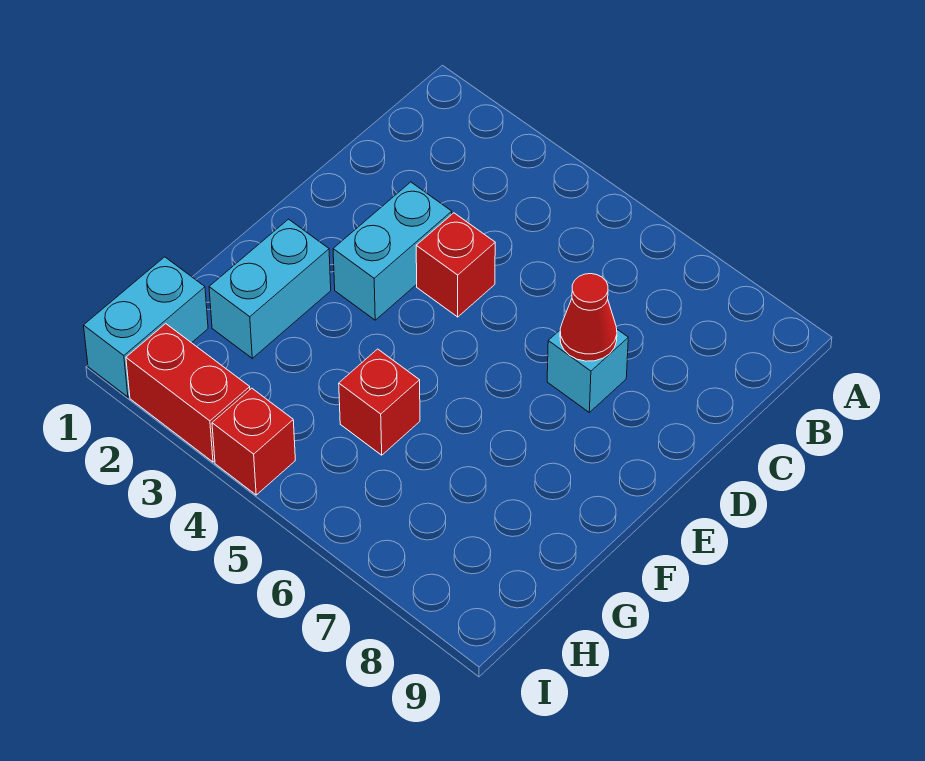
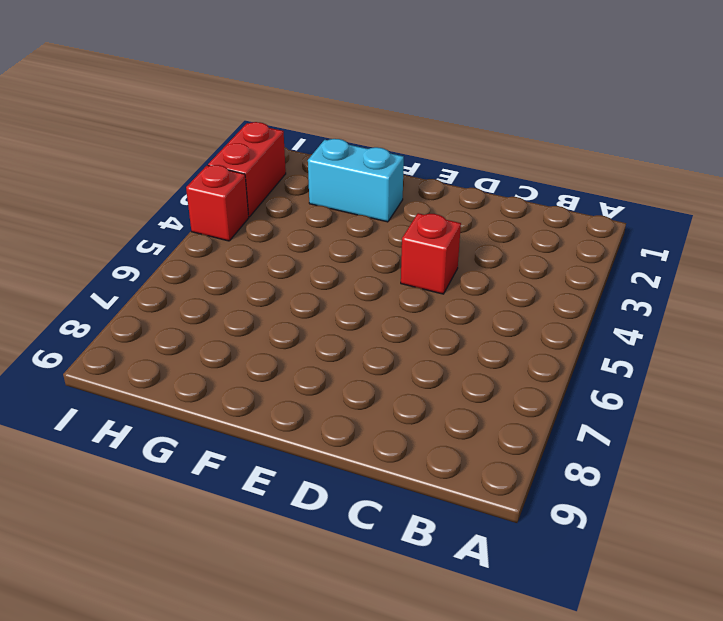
none -> cyan brick D3:E3 level 1
none -> cyan brick D7 level 1

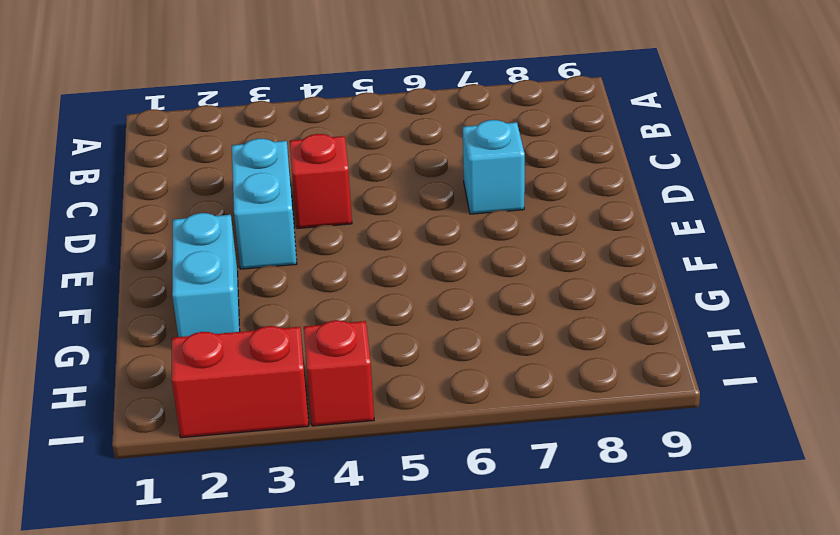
none -> red brick G5 level 1
none -> cyan brick H1:I1 level 1

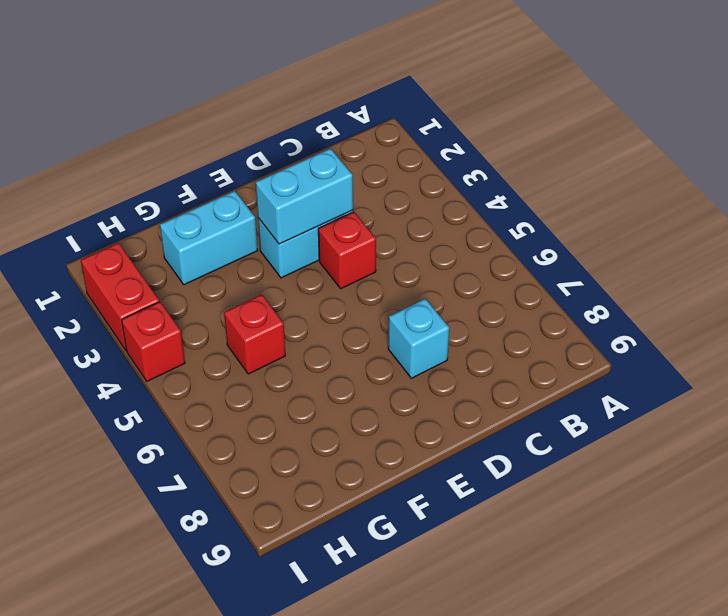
cyan brick D3:E3 level 2 -> cyan brick H1:I1 level 1
none -> red cone D7 level 2

